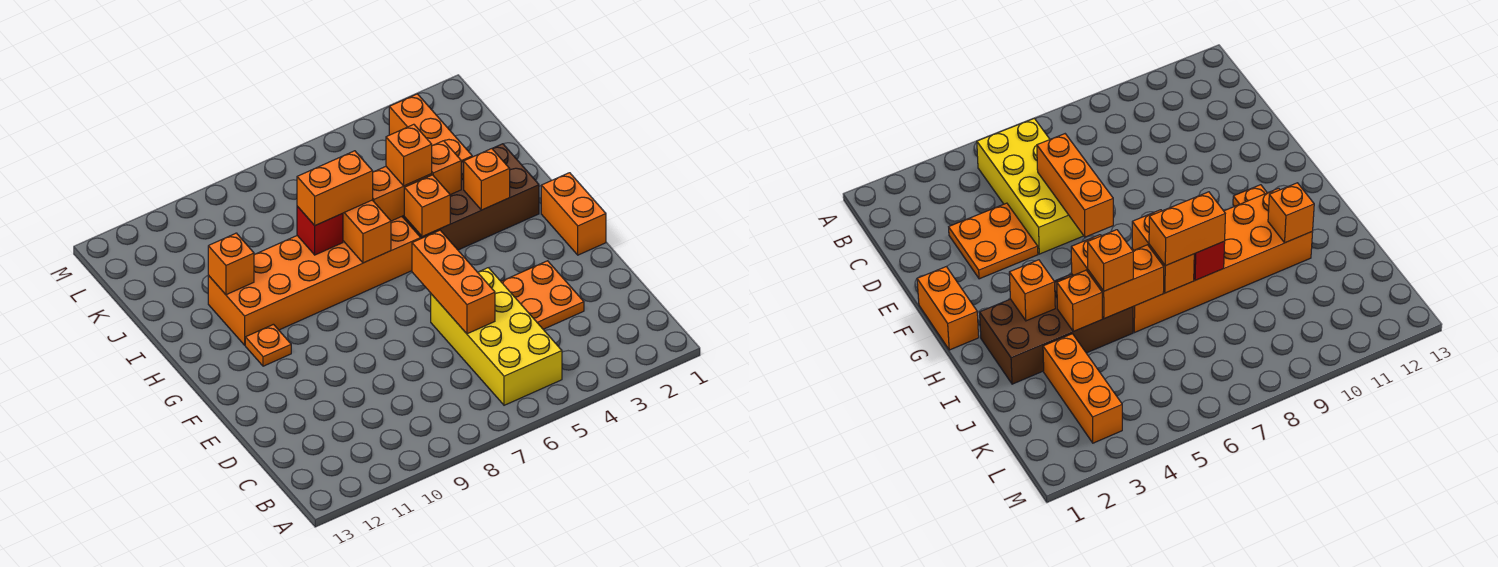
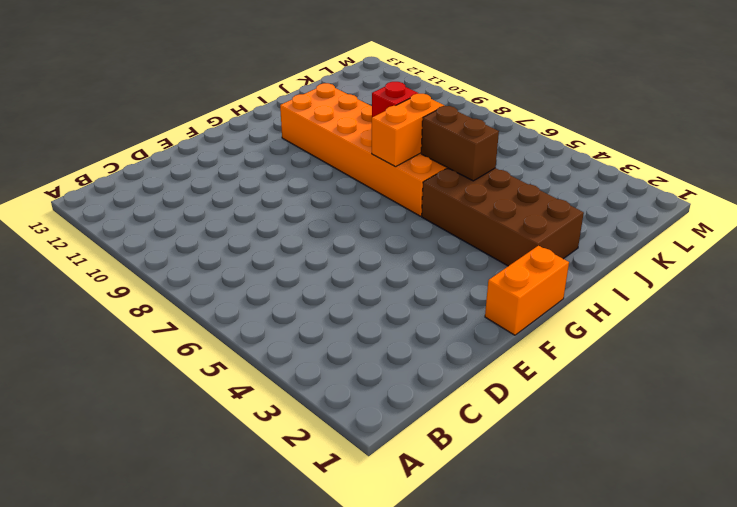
brown brick I5:I6 level 2 -> orange brick I5:I6 level 2
none -> yellow brick B5:E6 level 1
none -> orange plate D3:E4 level 1
none -> orange plate G11 level 1

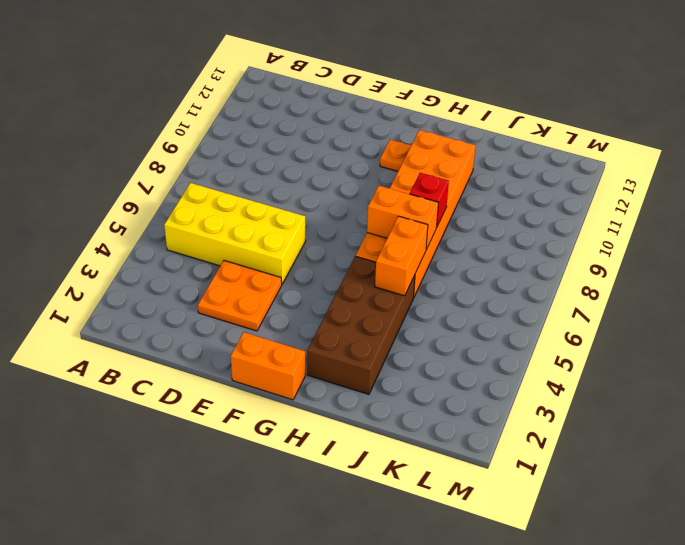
none -> orange brick J3:L3 level 1
none -> orange brick D6:F6 level 2
none -> orange brick H3 level 2

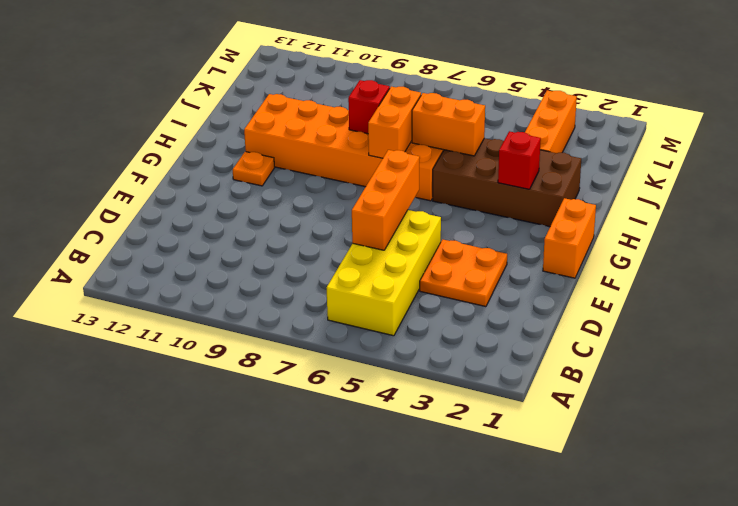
red brick H3 level 2 -> orange brick H3 level 2
none -> orange brick H5 level 2
none -> orange brick I4 level 2
none -> orange brick I11 level 2

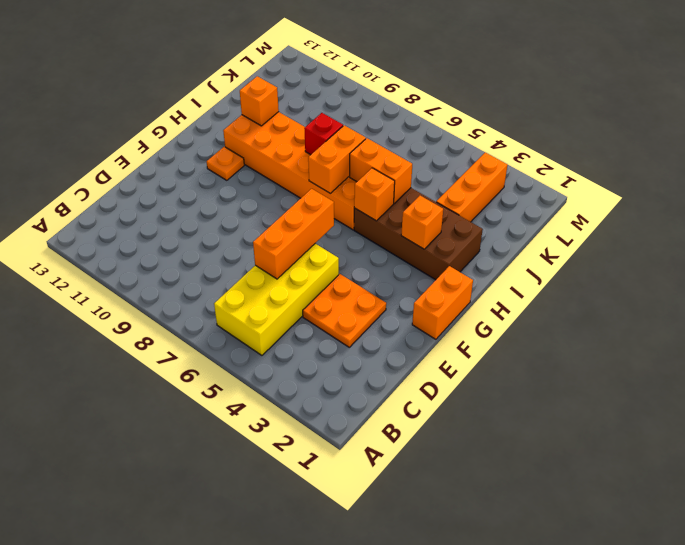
none -> orange brick I4 level 2
none -> orange brick I5 level 3
none -> orange brick I7:I8 level 3

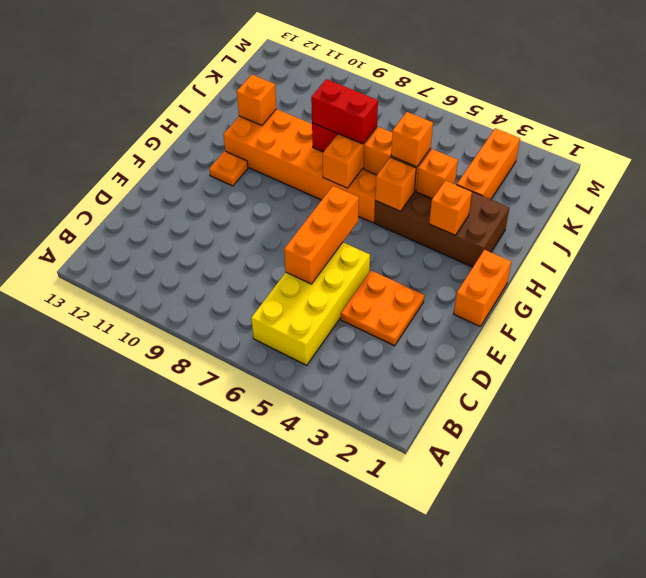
red brick I7:I8 level 3 -> orange brick I7:I8 level 3

